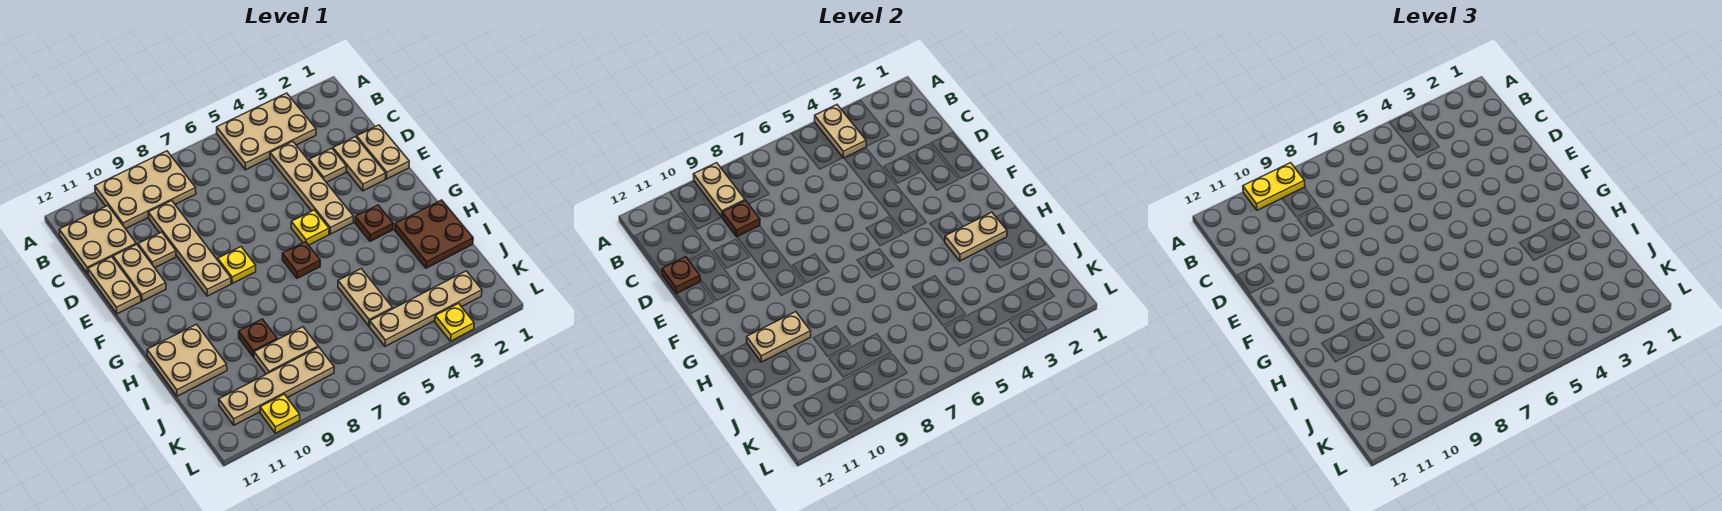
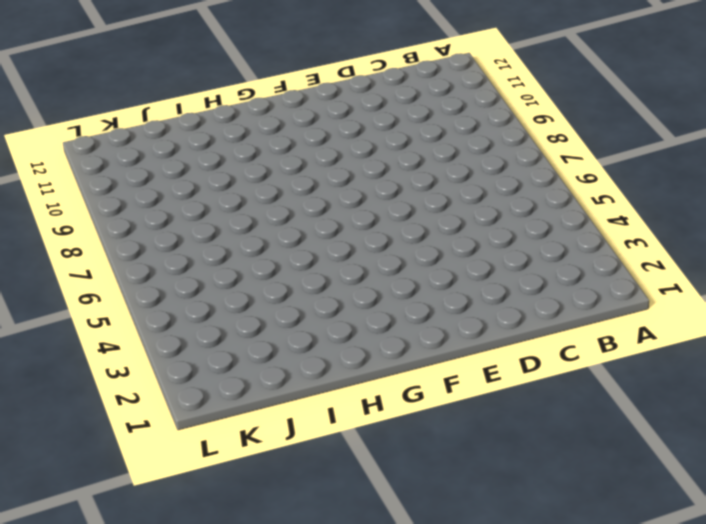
none -> tan plate A3:B5 level 1
none -> tan plate A8:B10 level 1
none -> tan plate B11:C12 level 1
none -> tan plate C4:F4 level 1

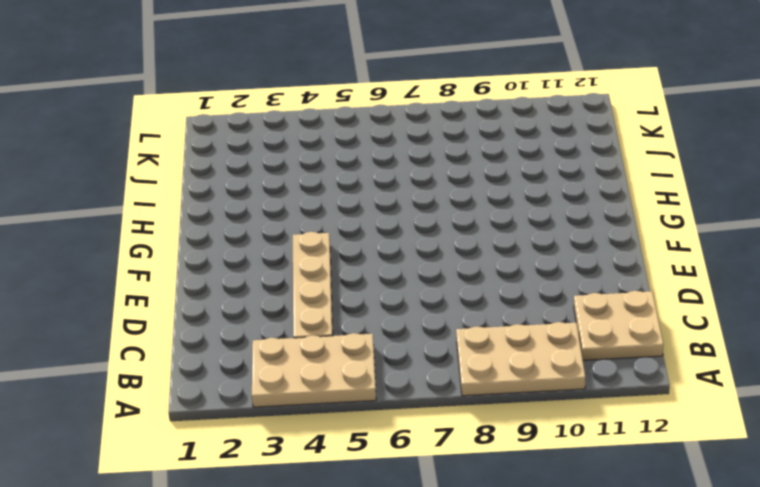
none -> tan plate C9:F9 level 1
none -> tan plate D1:E1 level 1
none -> tan plate D2:E2 level 1
none -> tan plate D3 level 1

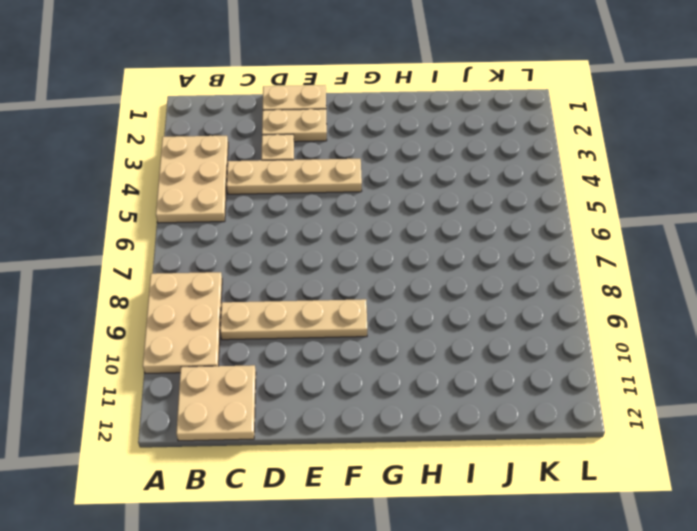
none -> tan plate D10 level 1
none -> tan plate D11:E11 level 1
none -> tan plate D12:E12 level 1
none -> yellow plate F5 level 1

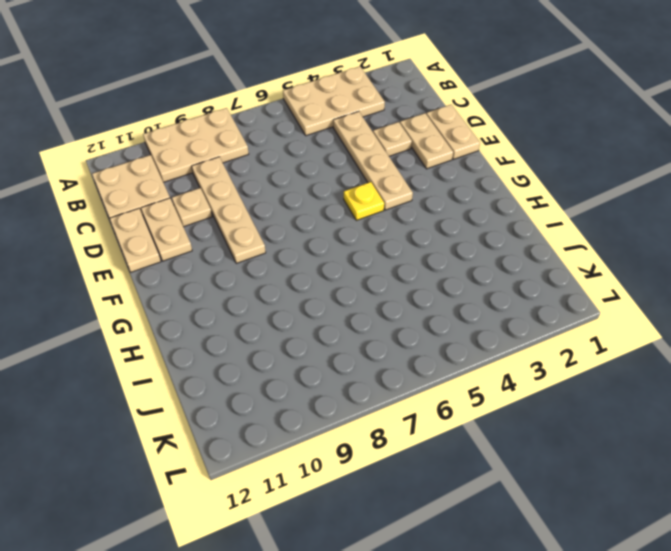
none -> yellow plate F8 level 1
none -> brown plate G3 level 1
none -> brown plate G6 level 1
none -> brown plate H1:I2 level 1

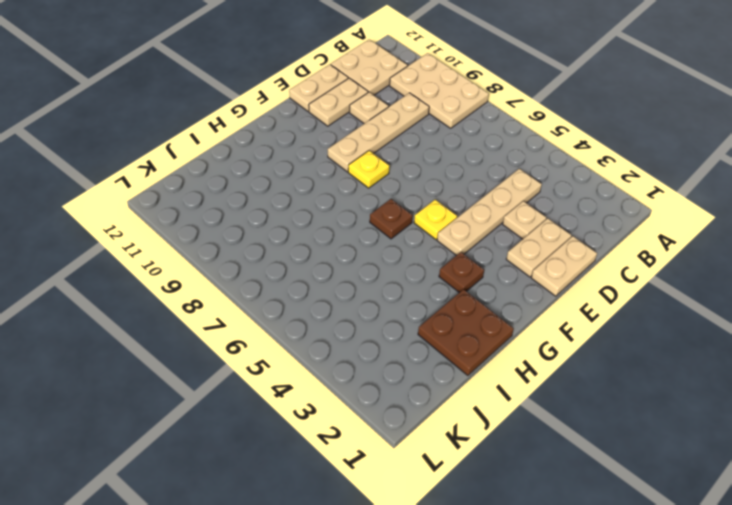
none -> tan plate A3:B5 level 1
none -> tan plate H11:I12 level 1
none -> tan plate I5:J5 level 1
none -> brown plate I9 level 1

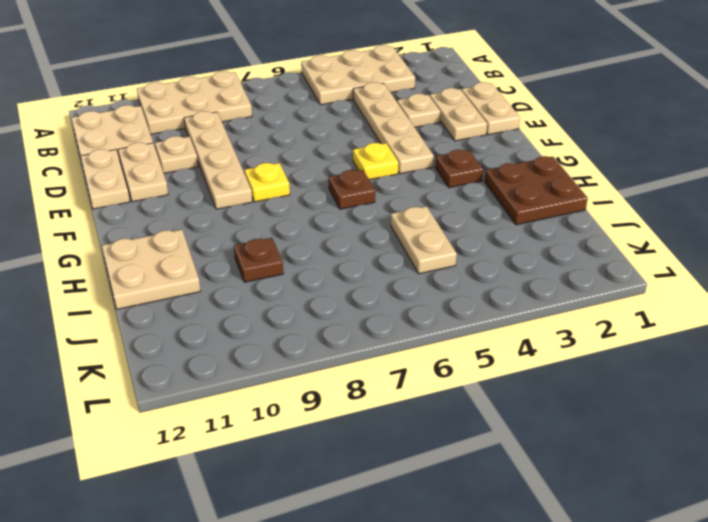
none -> tan plate J8:J9 level 1
none -> tan plate K2:K5 level 1
none -> tan plate K8:K11 level 1
none -> yellow plate L3 level 1

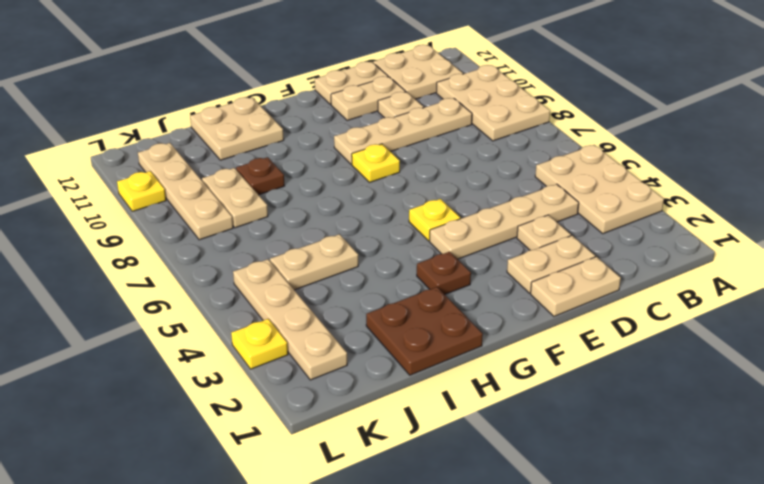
none -> brown plate G6 level 1
none -> tan plate A4:B4 level 2
none -> tan plate A9:B9 level 2
none -> brown plate C9 level 2

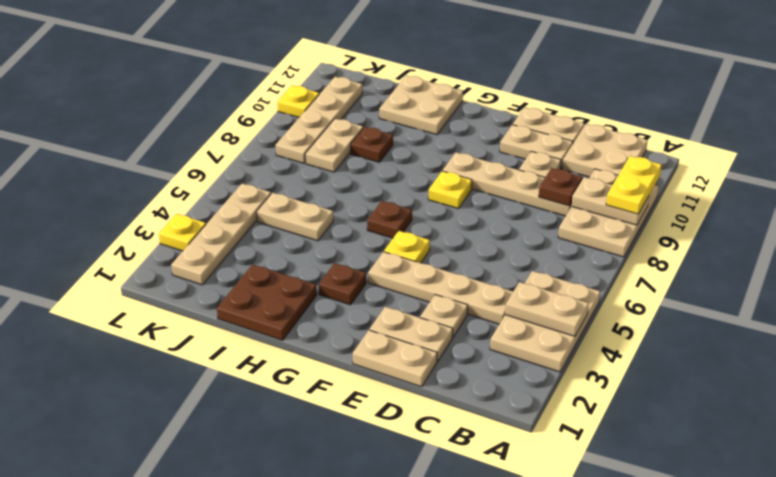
none -> brown plate D12 level 2
none -> tan plate H2:H3 level 2
none -> tan plate H10:H11 level 2

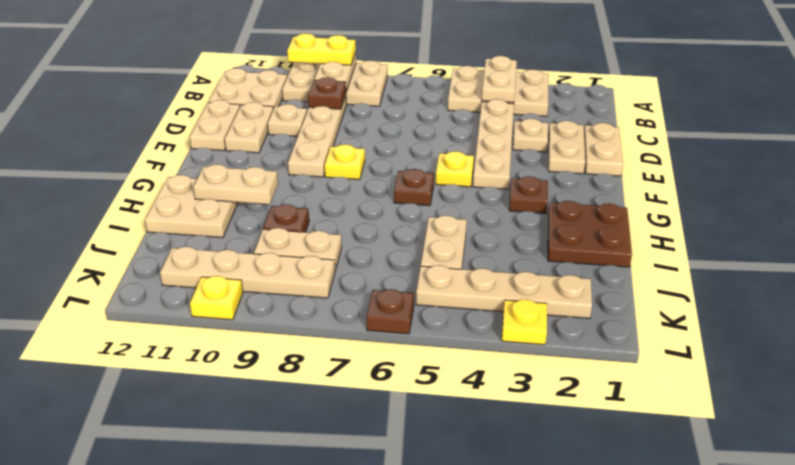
brown plate L6 level 1 -> brown plate D12 level 2
none -> tan plate H2:H3 level 2

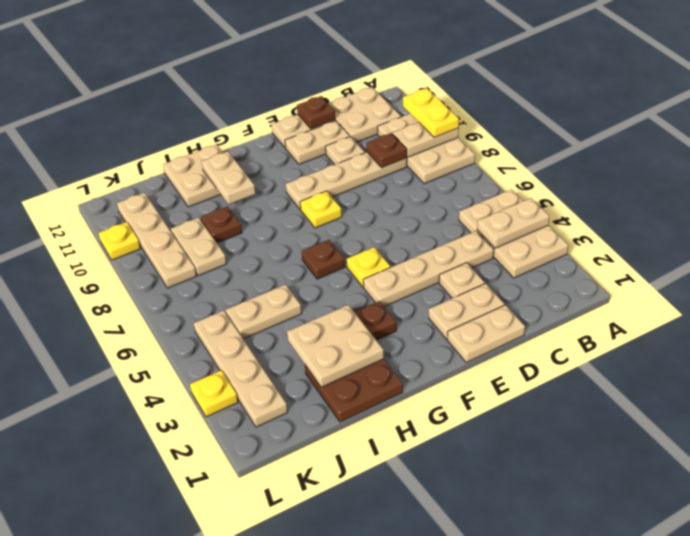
tan plate H2:I3 level 2 -> tan plate H2:H3 level 2

